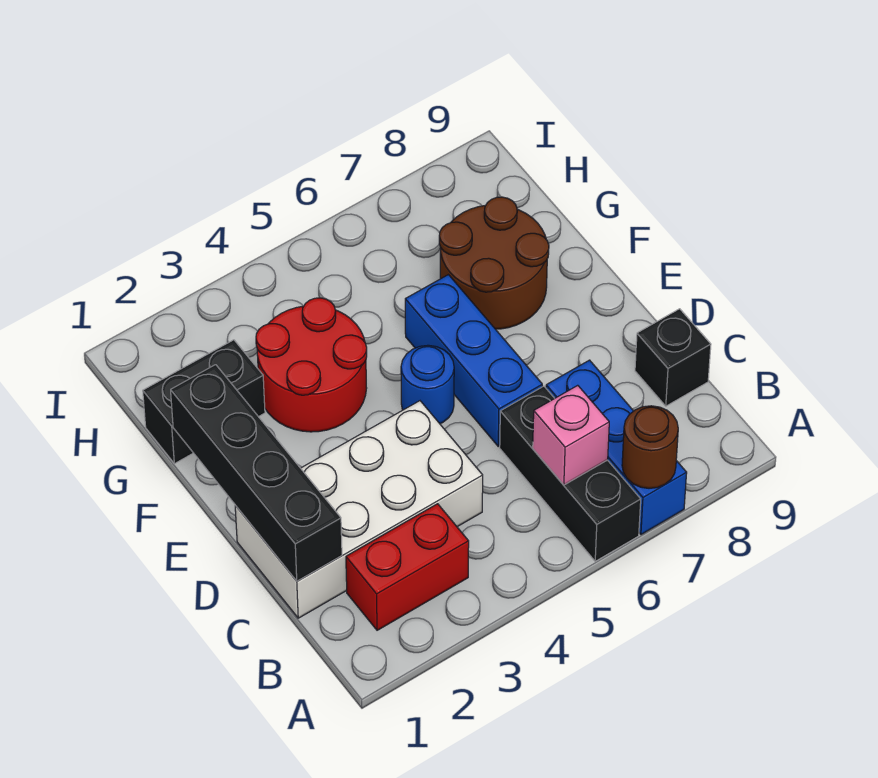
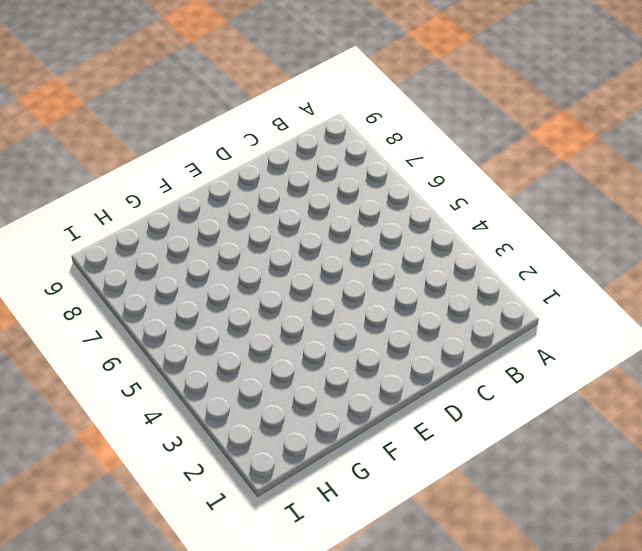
none -> black brick A6:C6 level 1
none -> blue brick A7:C7 level 1
none -> red brick B2:B3 level 1

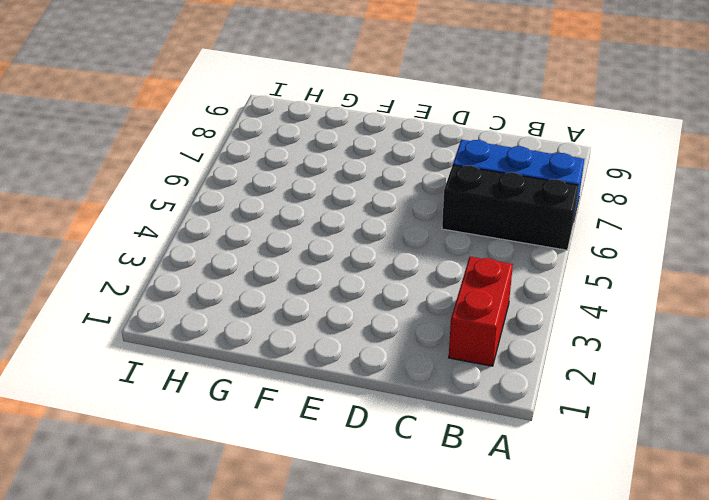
none -> white brick C1:D4 level 1
none -> black brick C9 level 1
none -> blue brick D6:F6 level 1

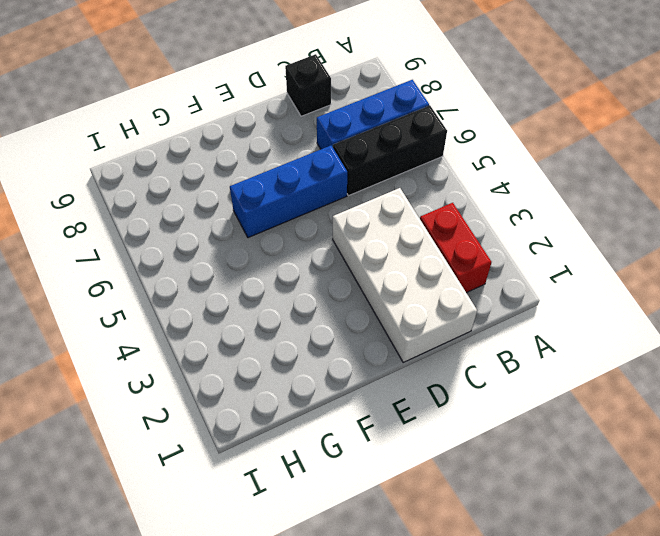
none -> blue round brick E5 level 1
none -> red round brick F3:G4 level 1
none -> brown round brick F7:G8 level 1

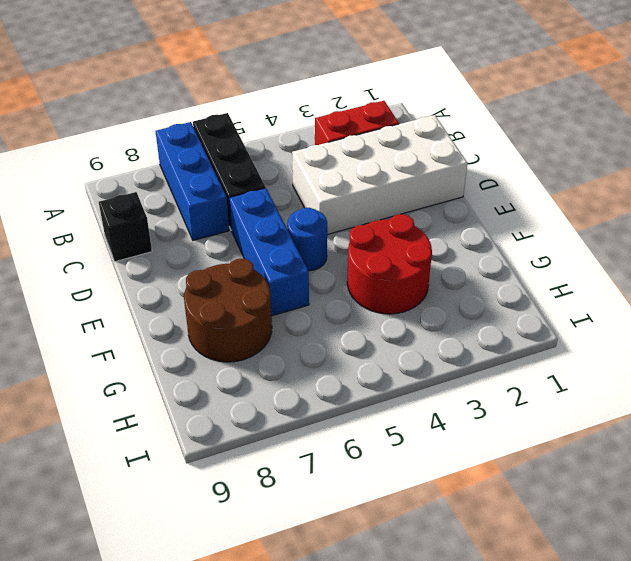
none -> black brick G1:G2 level 1
none -> brown round brick A7 level 2
none -> pink brick B6 level 2

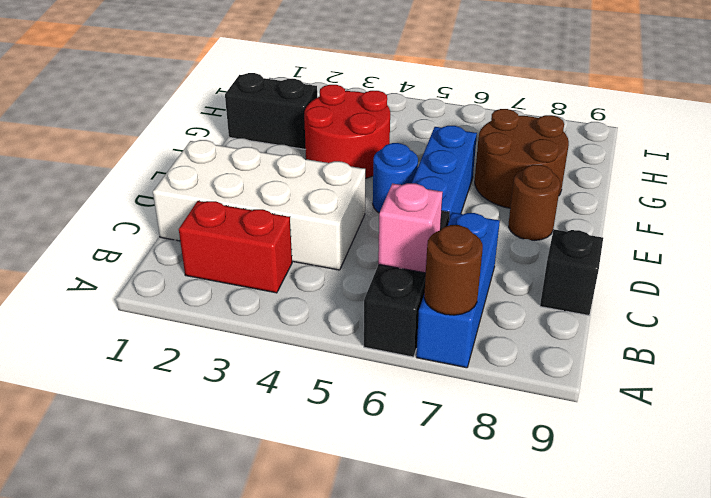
brown round brick E8 level 1 -> none
none -> black brick C1:F1 level 2

